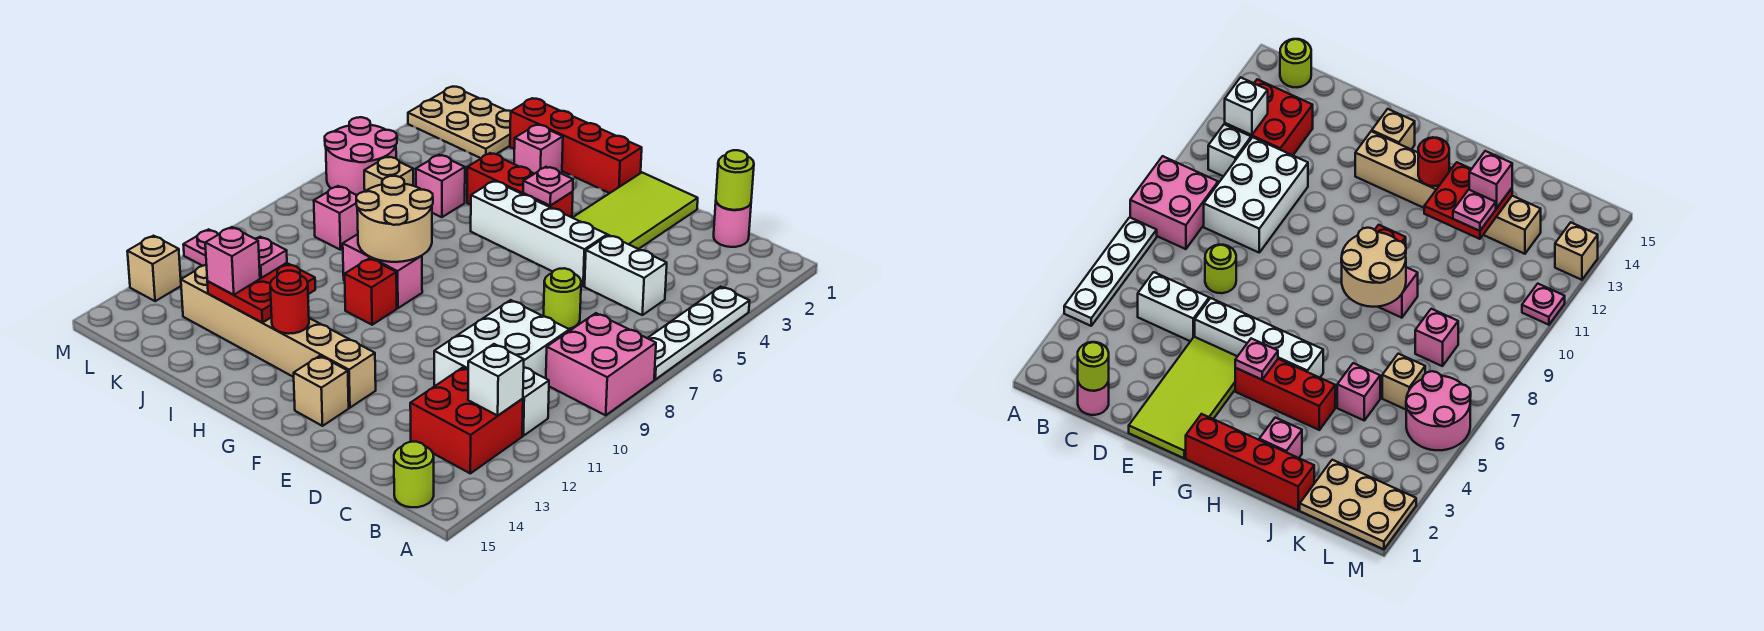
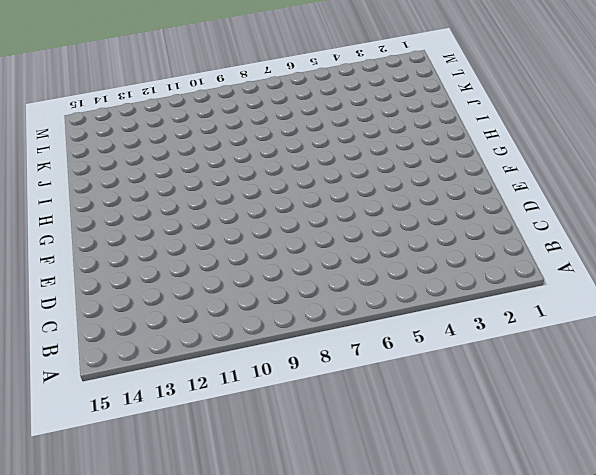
none -> white plate A4:A7 level 1
none -> pink brick A8:B9 level 1
none -> white brick B11 level 1
none -> red brick B12:C13 level 1

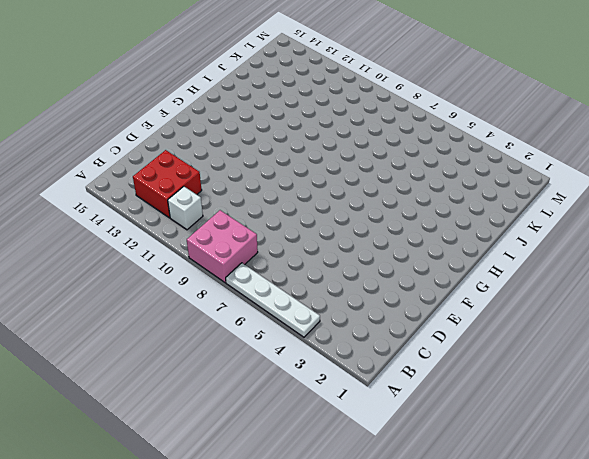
none -> lime round brick B15 level 1
none -> pink round brick C1 level 1
none -> white brick C5:D5 level 1
none -> white brick C9:D11 level 1

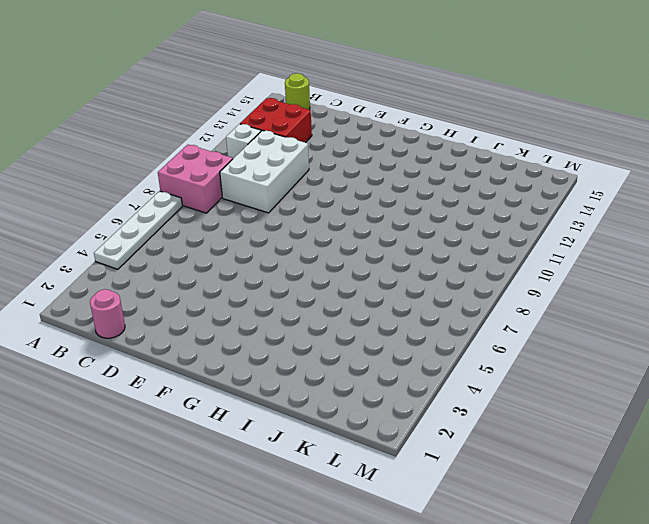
none -> white brick C5:D5 level 1
none -> lime round brick D7 level 1
none -> lime tile E1:F4 level 1
none -> white brick E5:H5 level 1

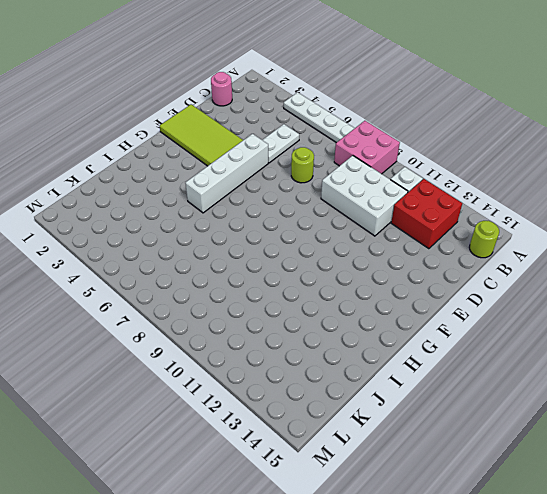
white plate C5:D5 level 1 -> white brick C5:D5 level 1
none -> tan brick F13:K13 level 1
none -> tan brick F14 level 1
none -> red brick G1:J1 level 1
none -> red brick G4:I4 level 1

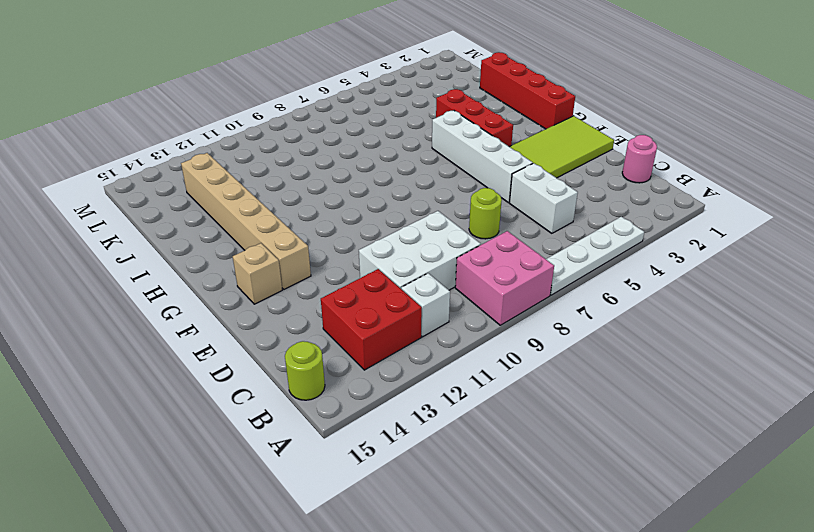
none -> pink brick H9:I9 level 1
none -> red brick H10 level 1
none -> pink brick I2 level 1
none -> pink brick J5 level 1

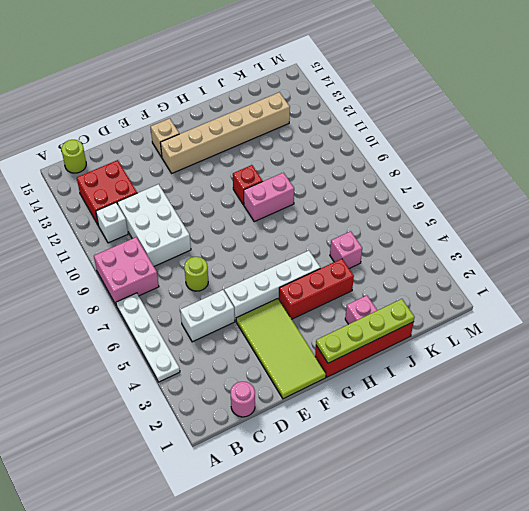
lime plate G1:J1 level 2 -> none
none -> tan plate K1:M2 level 1
none -> tan brick K6 level 1
none -> pink brick K8 level 1
none -> pink round brick L5:M6 level 1

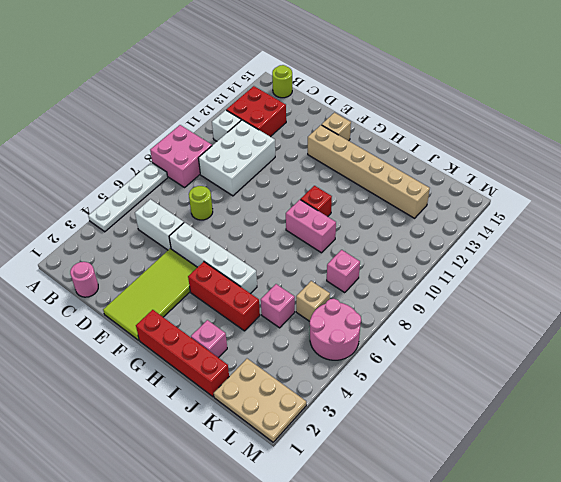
none -> pink plate M11 level 1
none -> tan brick M13 level 1
none -> white brick B12 level 2
none -> lime round brick C1 level 2

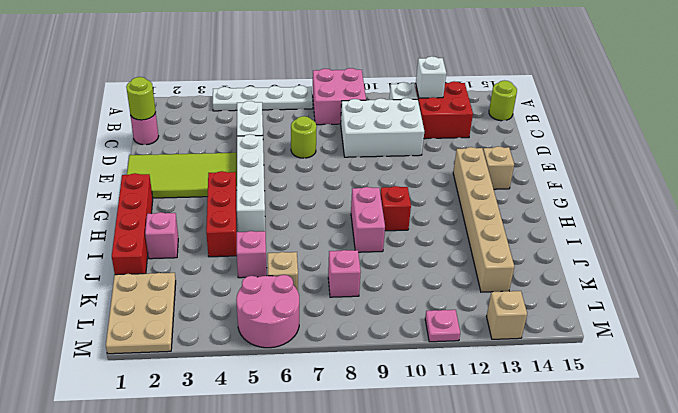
none -> pink plate G4 level 2
none -> tan round brick H8:I9 level 2
none -> red round brick H13 level 2
none -> red plate I12:J13 level 2

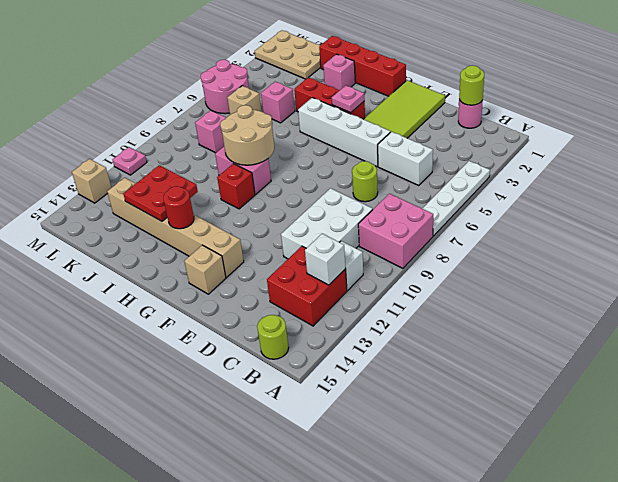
none -> pink plate J12 level 3
none -> pink brick J13 level 3

